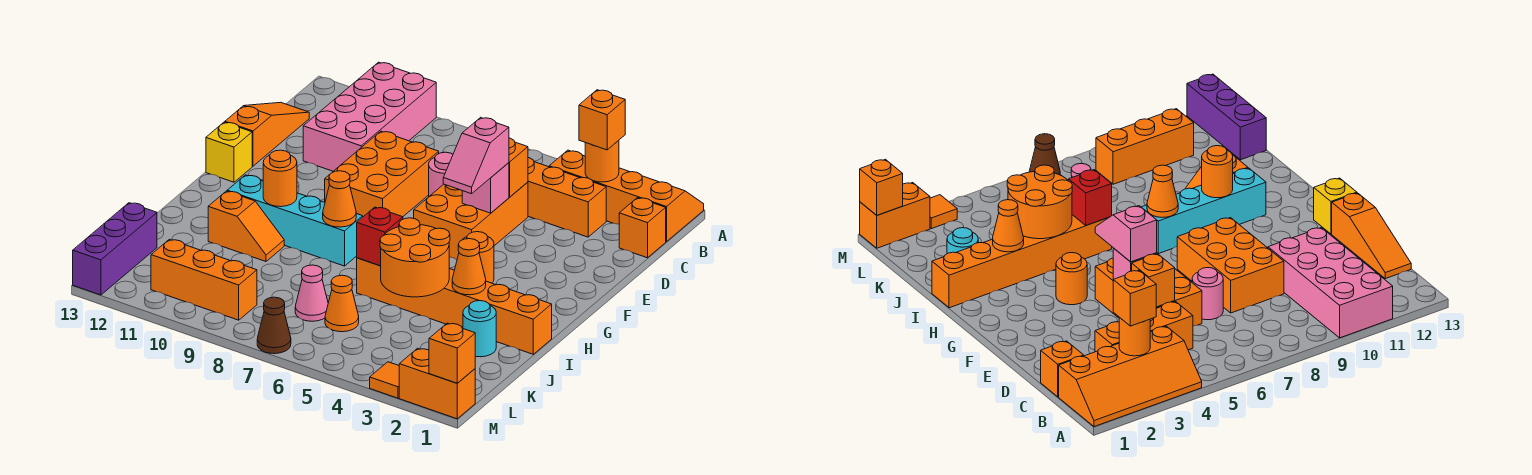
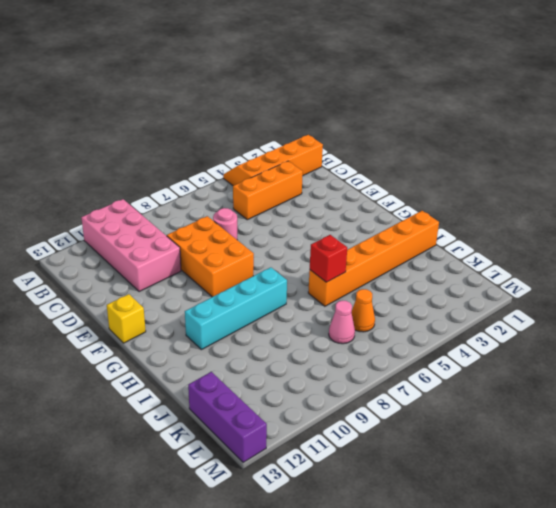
none -> orange brick C1 level 1
none -> orange slope C13:E13 level 1 top E
none -> orange brick D5:F6 level 1
none -> orange round brick G4 level 1

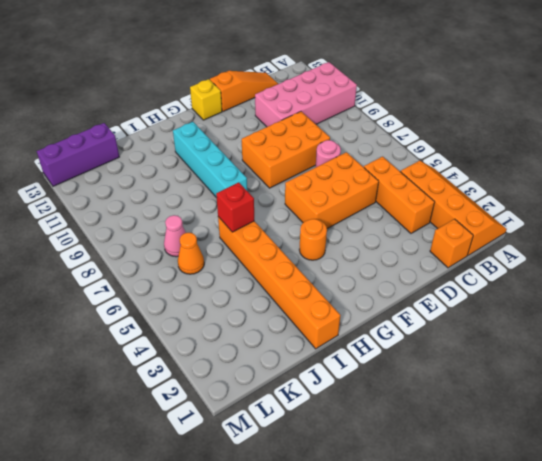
none -> orange slope I10:I11 level 1 top 11
none -> cyan round brick J2 level 1
none -> orange brick L9:L11 level 1
none -> orange brick M1:M2 level 1

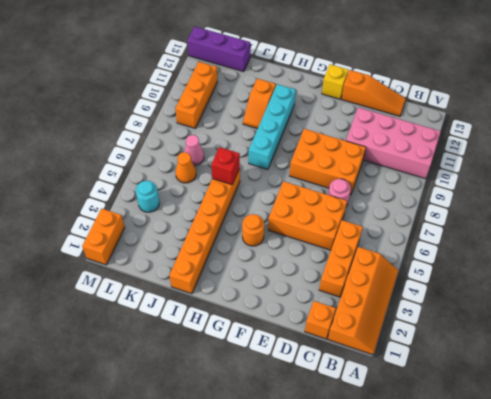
cyan round brick L4 level 1 -> cyan round brick J2 level 1
none -> orange tile M3 level 1
none -> brown cone M7 level 1
none -> orange round brick B3 level 2
none -> orange brick D5 level 2

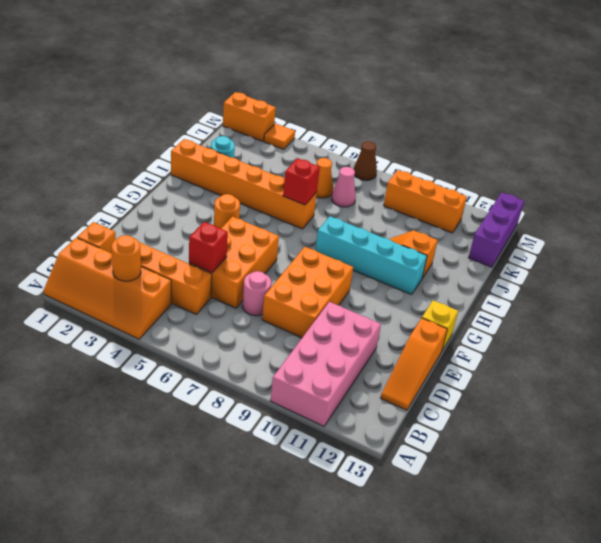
red brick D5 level 2 -> orange brick D5 level 2
none -> pink brick E5 level 2
none -> orange cone H8 level 2
none -> orange round brick H10 level 2
none -> orange cone I3 level 2

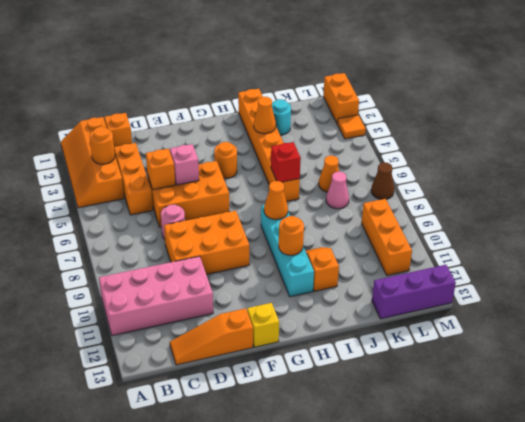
none -> orange round brick I4:J5 level 2
none -> orange brick M1 level 2
none -> orange brick B3 level 3
none -> pink slope E5:F5 level 3 top E

